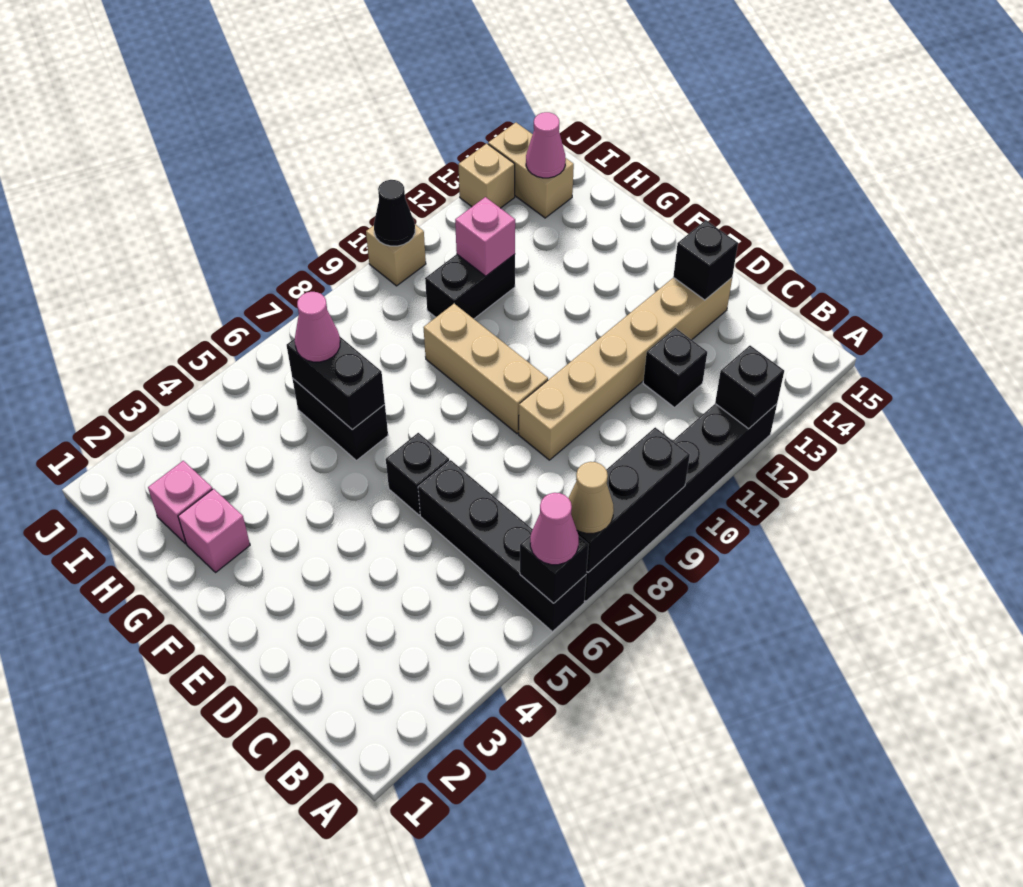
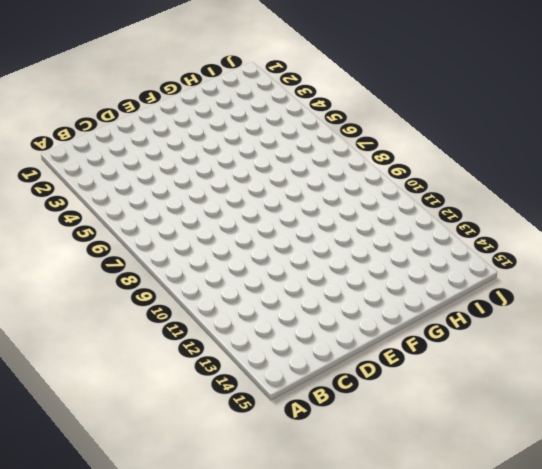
none -> black brick A6:D6 level 1
none -> black brick A7:A12 level 1
none -> black brick C12 level 1

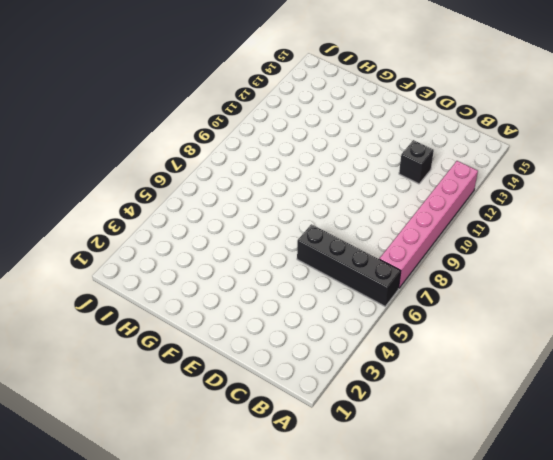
pink brick A7:A12 level 1 -> black brick A7:A12 level 1
none -> tan brick D9:D14 level 1
none -> black brick E6 level 1
none -> tan brick E9:G9 level 1

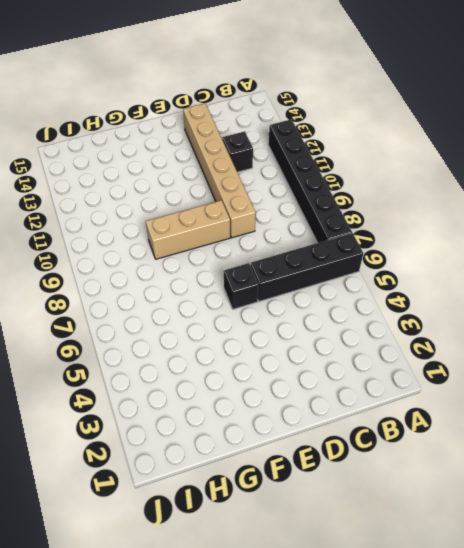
none -> pink brick G2 level 1
none -> black brick G6:H6 level 1
none -> pink brick H2 level 1

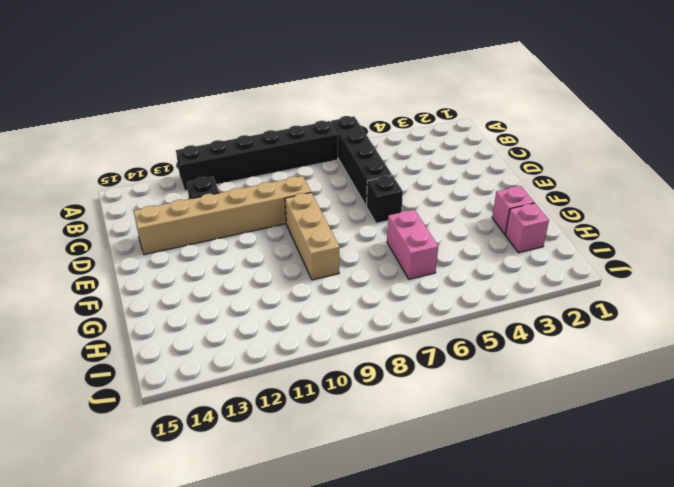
pink brick G6:H6 level 1 -> black brick G6:H6 level 1
none -> black brick H10:H11 level 1
none -> tan brick I14:J14 level 1
none -> tan brick J10 level 1

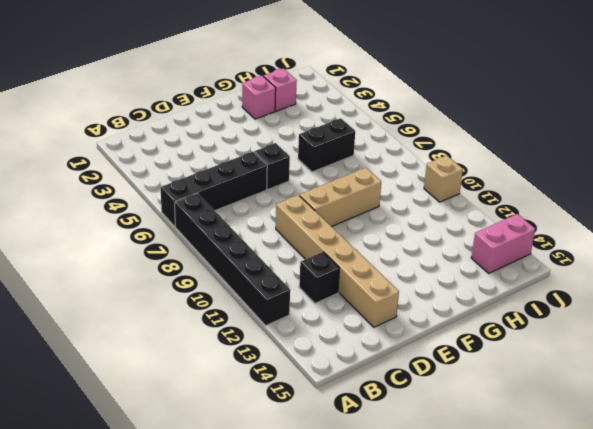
pink brick I14:J14 level 1 -> tan brick I14:J14 level 1
none -> black brick H10:H11 level 1
none -> tan brick J13 level 1
none -> black brick A6 level 2

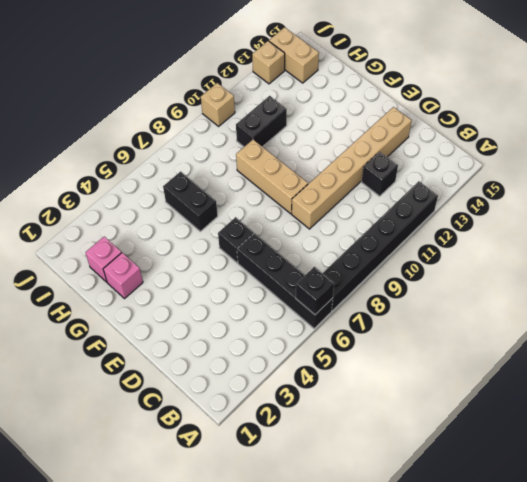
none -> black brick A7:A9 level 2
none -> black brick A12 level 2
none -> black brick D14 level 2

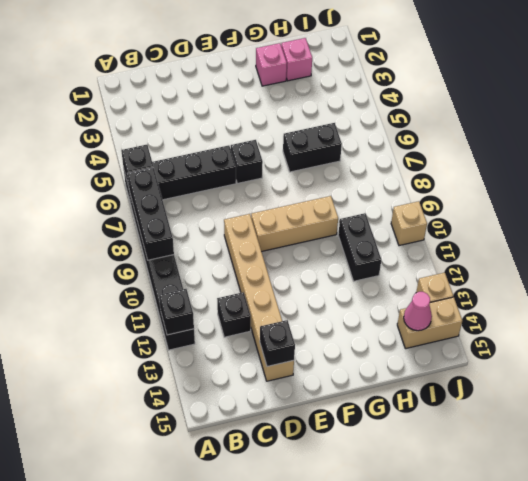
none -> black brick G6:H6 level 2
none -> pink brick H11 level 2
none -> black cone J10 level 2

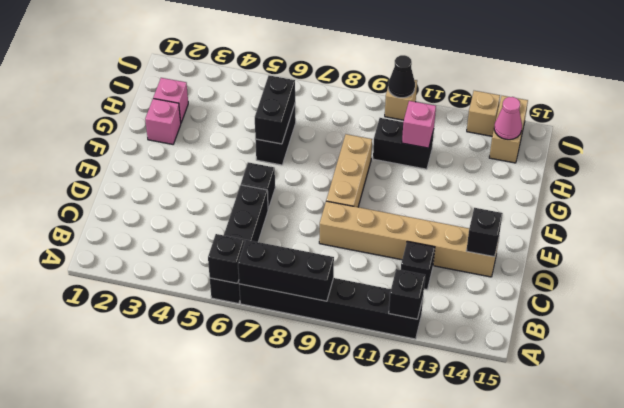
none -> pink cone A6 level 3
none -> tan cone A7 level 3
none -> pink cone H6 level 3

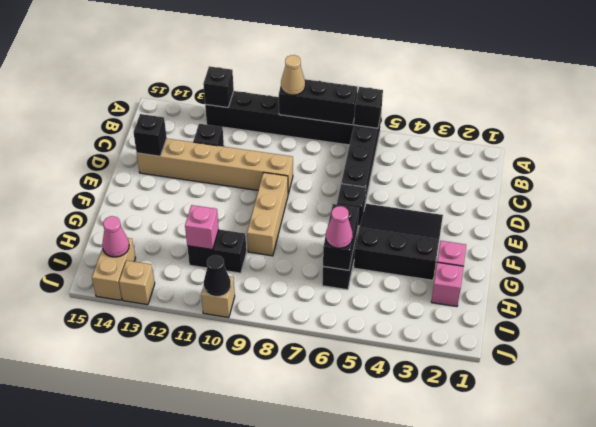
tan cone A9 level 3 -> tan cone A7 level 3
black slope E3:G5 level 1 top G -> none
none -> pink cone A6 level 3

